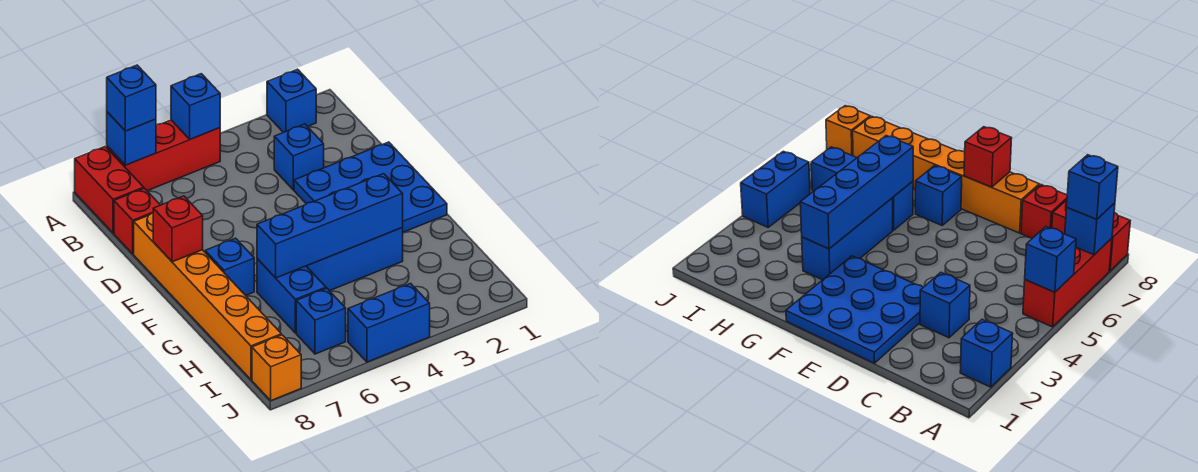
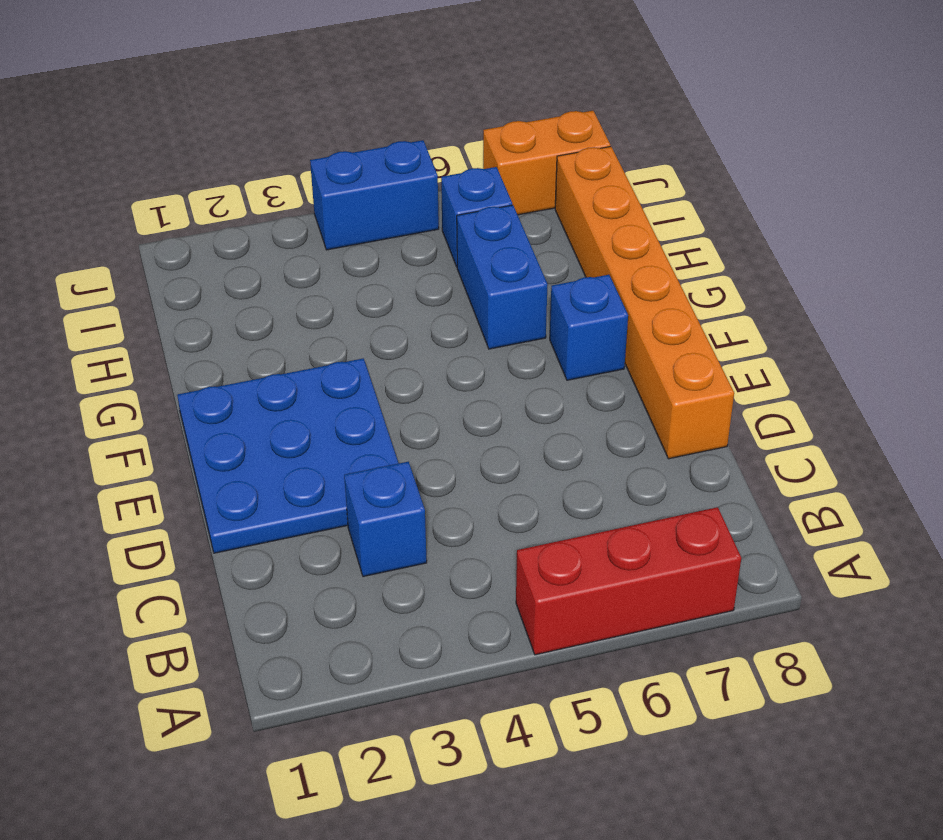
orange brick J7:J8 level 1 -> orange brick J8 level 1
none -> blue brick A2 level 1
none -> red brick A8:B8 level 1
none -> red brick C8 level 1

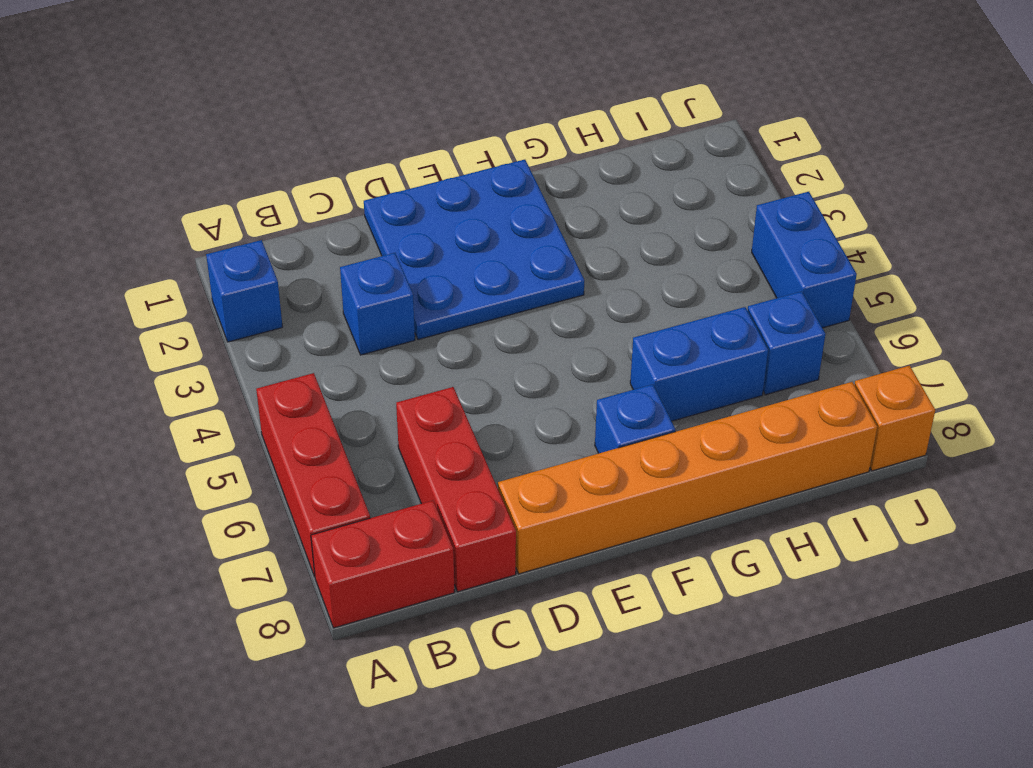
red brick C6:C8 level 1 -> red brick C8 level 1
none -> blue brick G3:G5 level 1
none -> blue brick A5 level 2
none -> blue brick A7 level 2

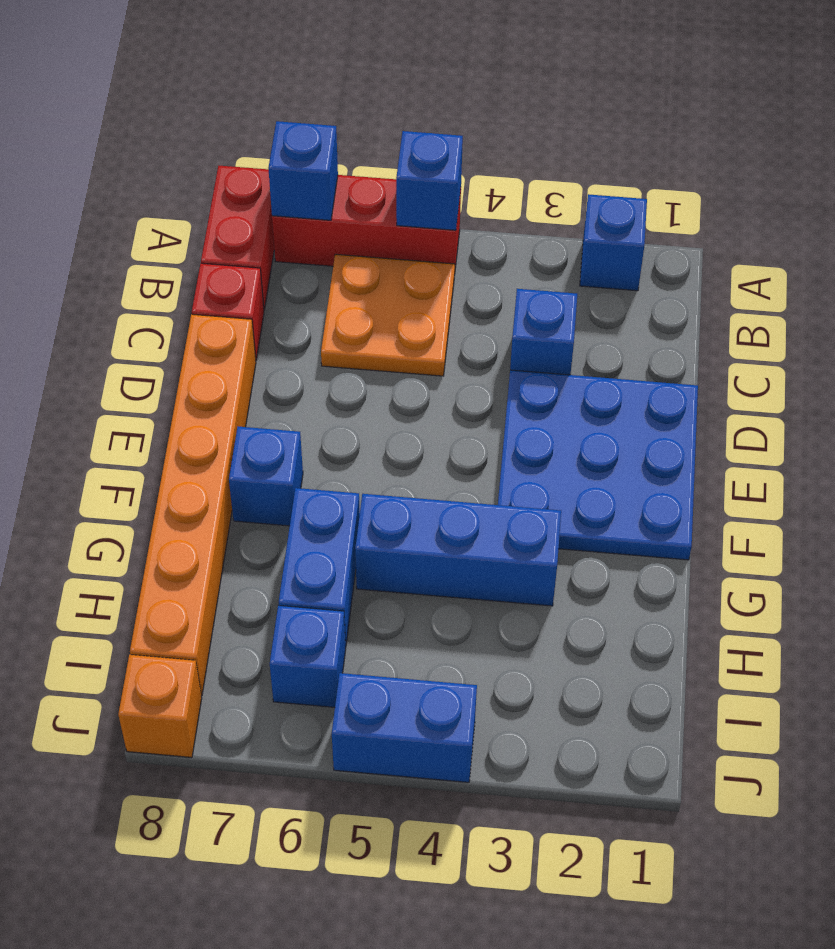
orange plate B5:C6 level 1 -> none
none -> red brick E8 level 2
none -> blue brick G3:G6 level 2
none -> blue brick A7 level 3

